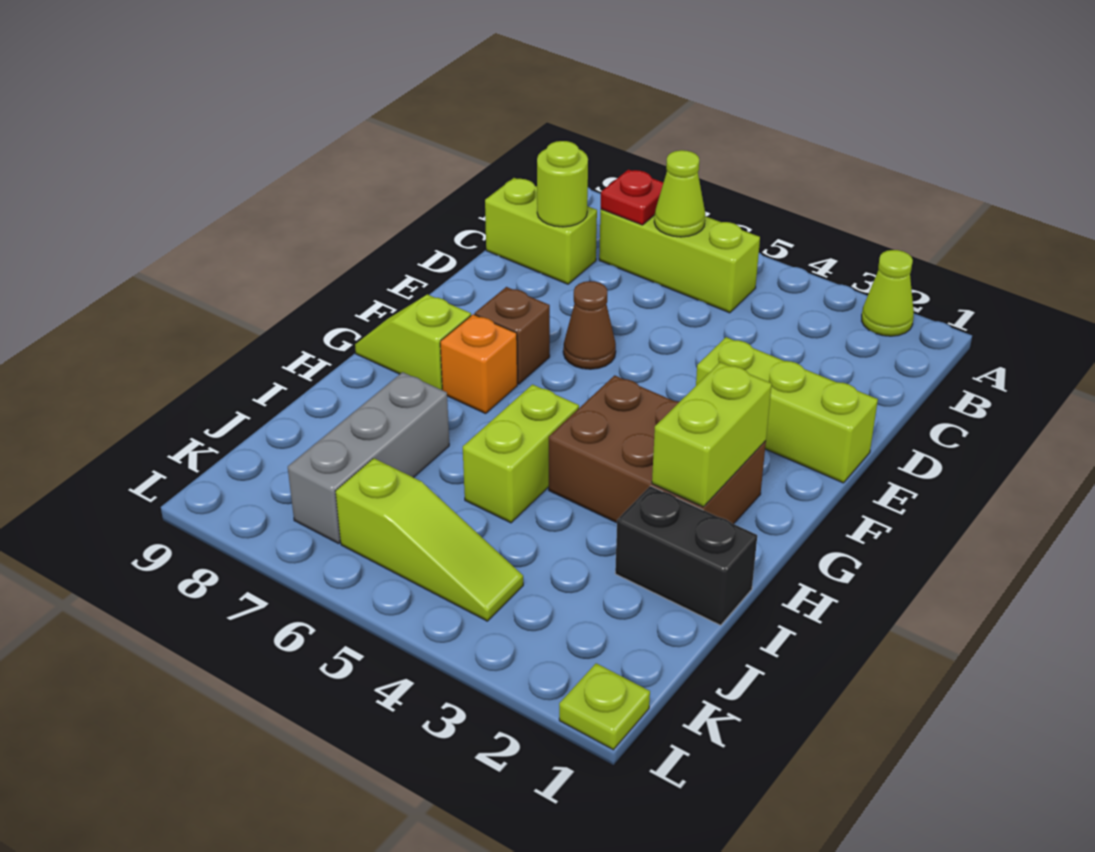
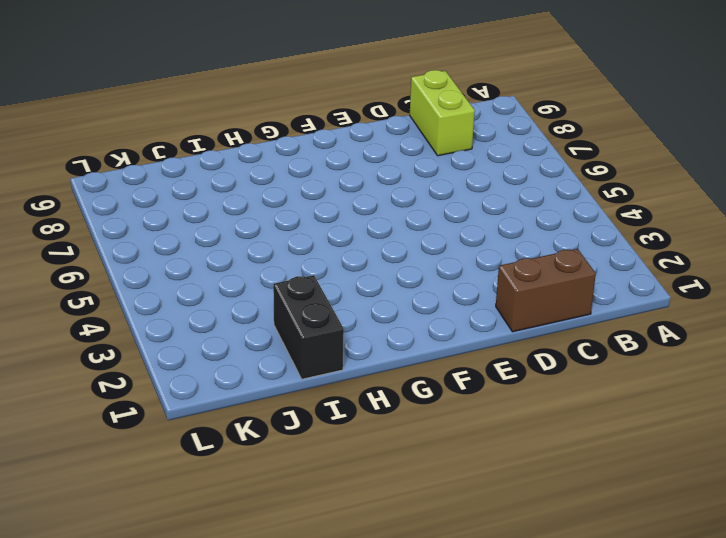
brown brick C1:D1 level 1 -> none
none -> lime cone A2 level 1
none -> lime brick B5:B7 level 1
none -> lime brick E1:E3 level 1

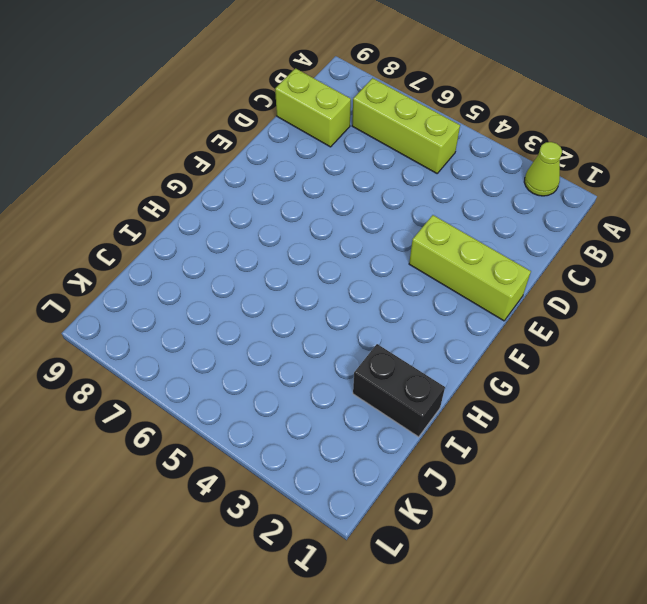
none -> brown cone E6 level 1
none -> brown brick F7 level 1
none -> brown brick G2:H4 level 1

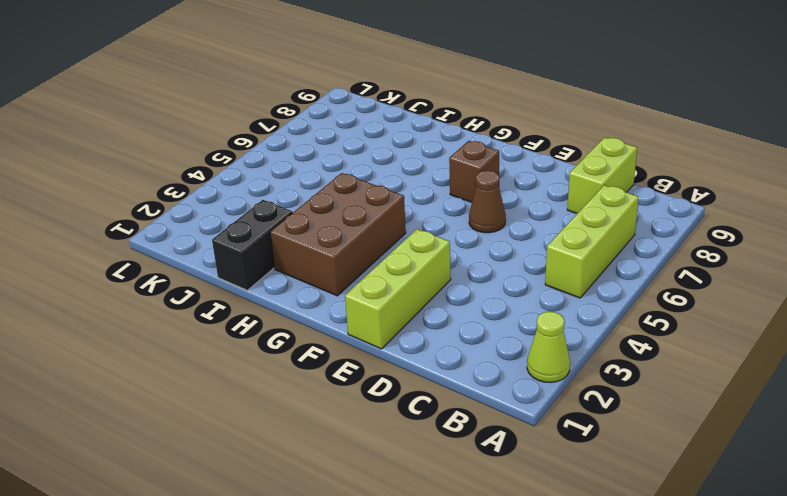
none -> orange brick G7 level 1
none -> lime slope G8:G9 level 1 top 8
none -> lime brick H5:I5 level 1

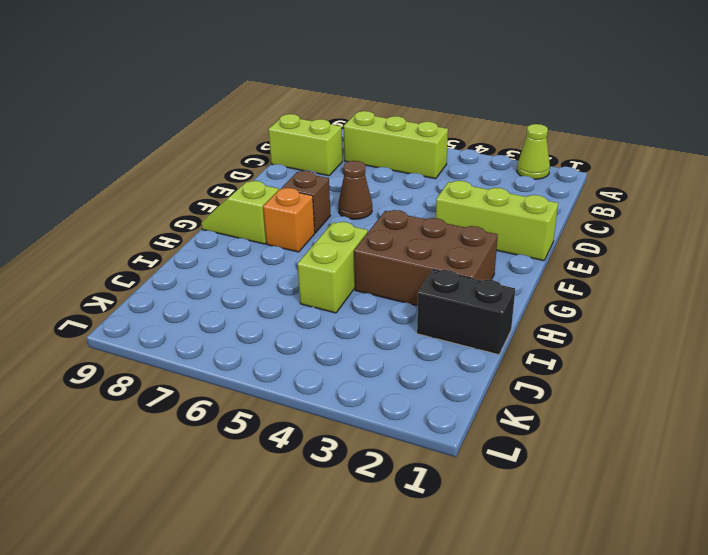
none -> grey brick I7:K7 level 1
none -> lime slope K4:K6 level 1 top 6
none -> lime plate L1 level 1

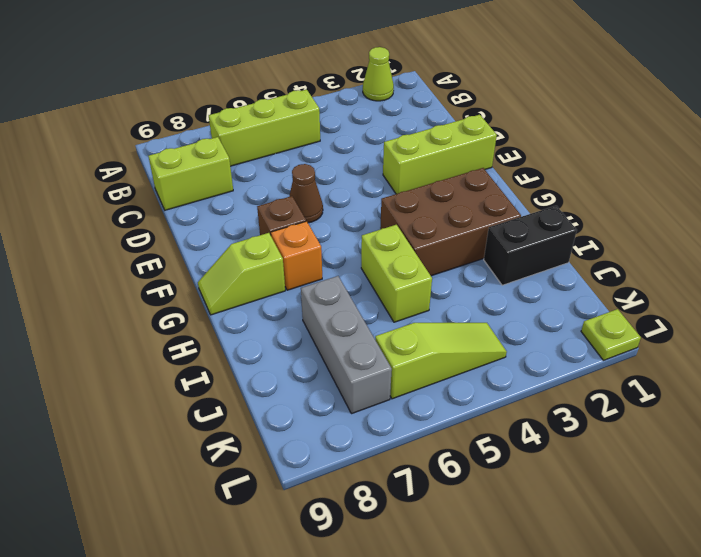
none -> lime cone B6 level 2
none -> red plate B7 level 2
none -> lime round brick C8 level 2

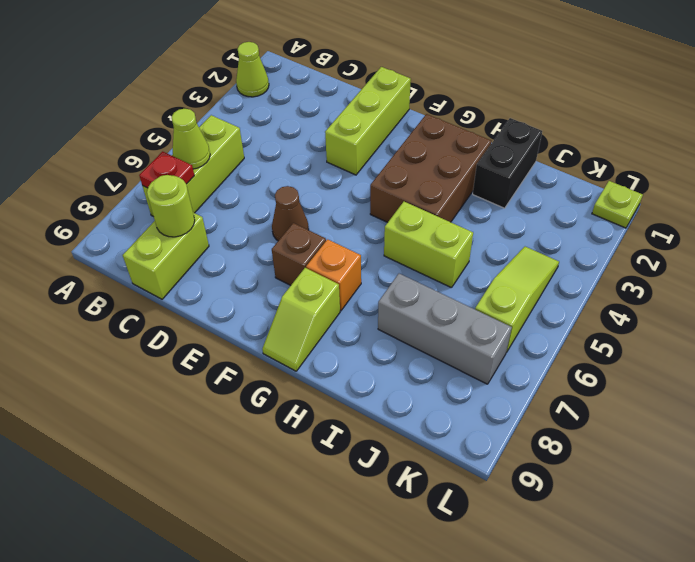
none -> lime brick G2:H2 level 2

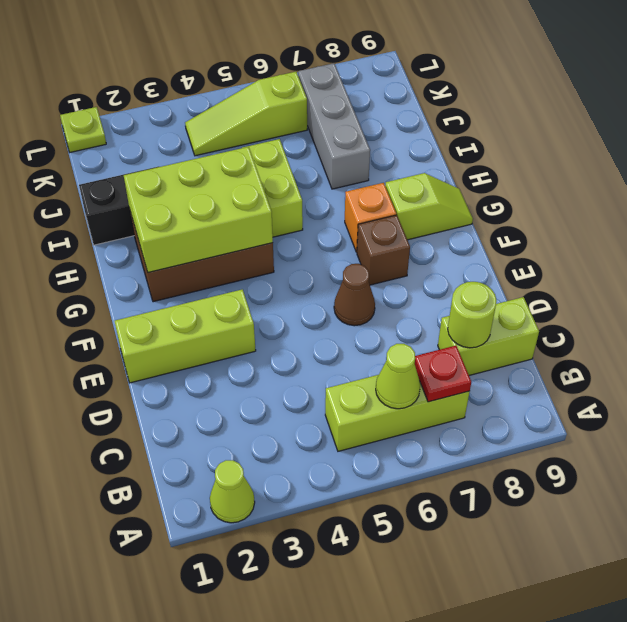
lime brick G2:H4 level 2 -> lime brick G2:H2 level 2

